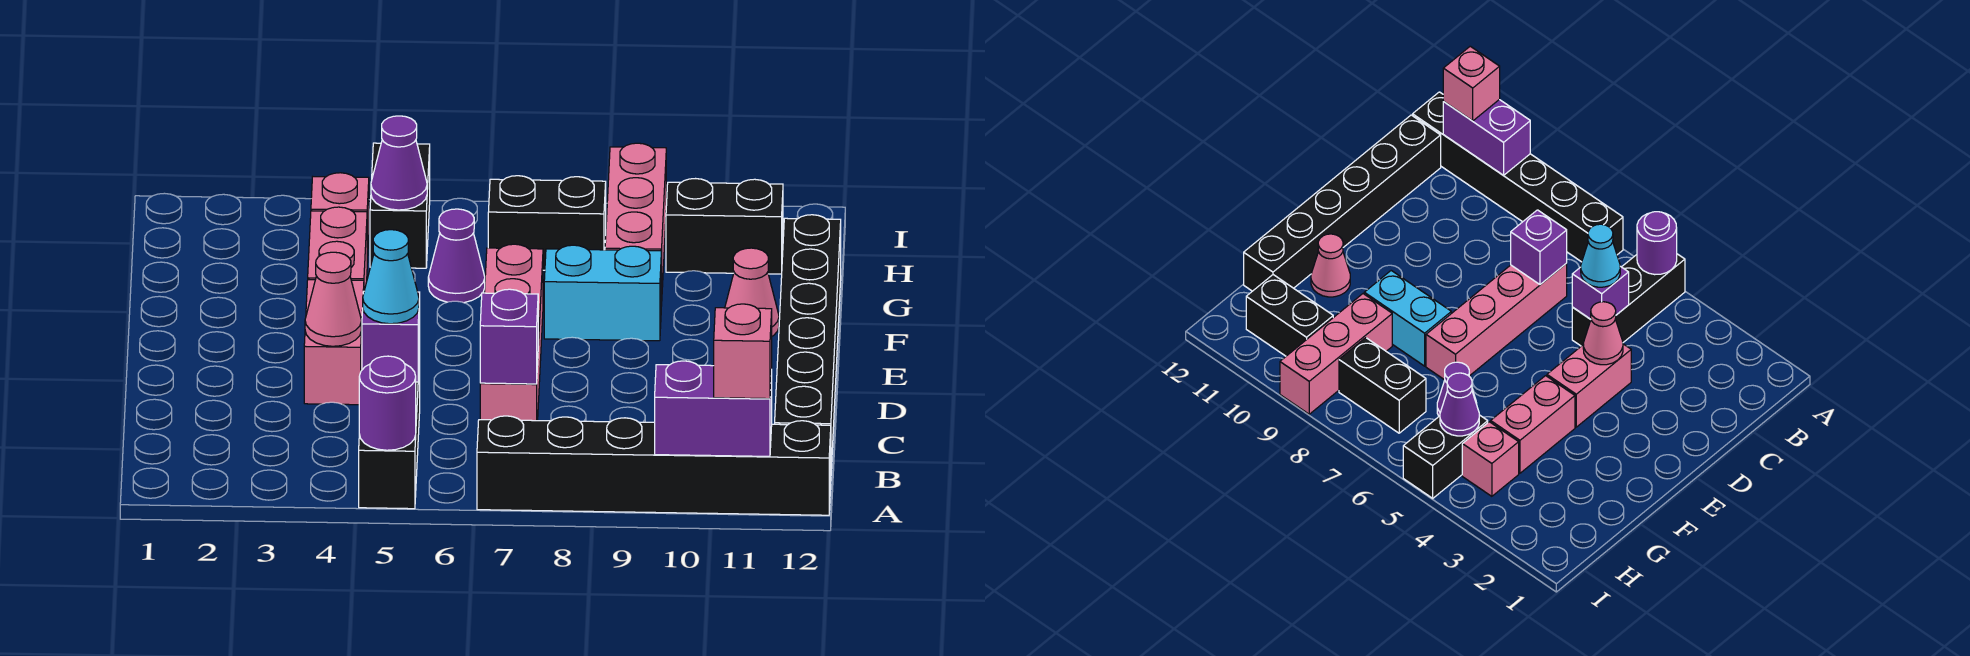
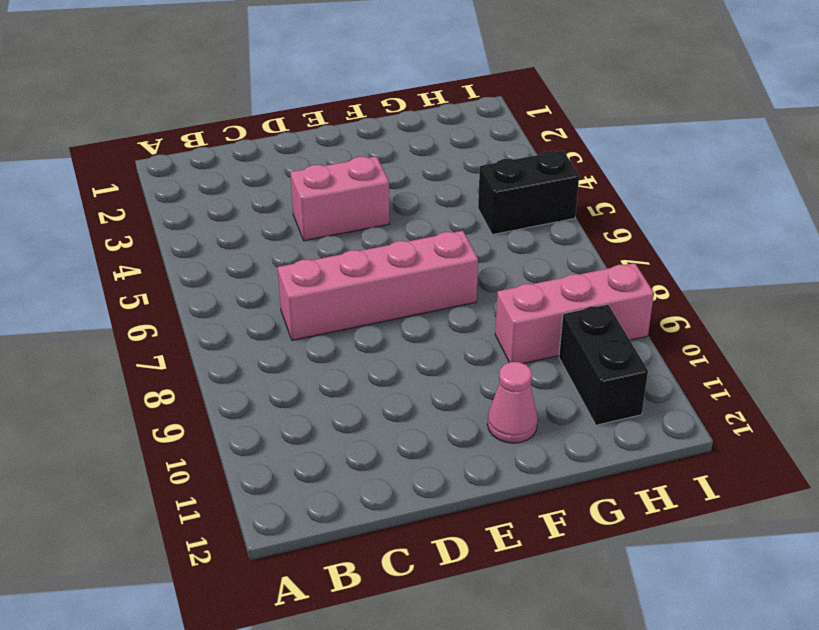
none -> black brick A5:C5 level 1
none -> black brick A7:A12 level 1
none -> black brick B12:G12 level 1

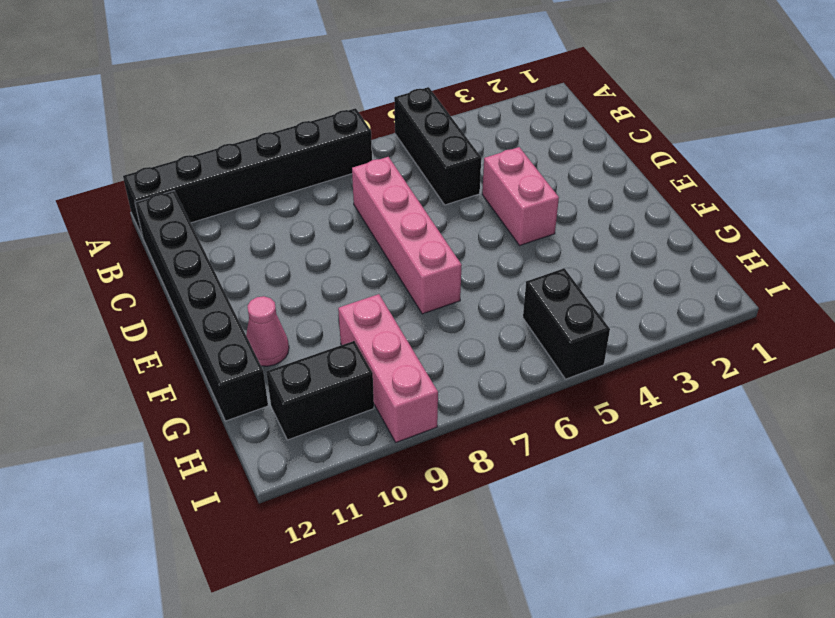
none -> pink brick F4:G4 level 1
none -> cyan brick F8:F9 level 1
none -> purple cone G6 level 1

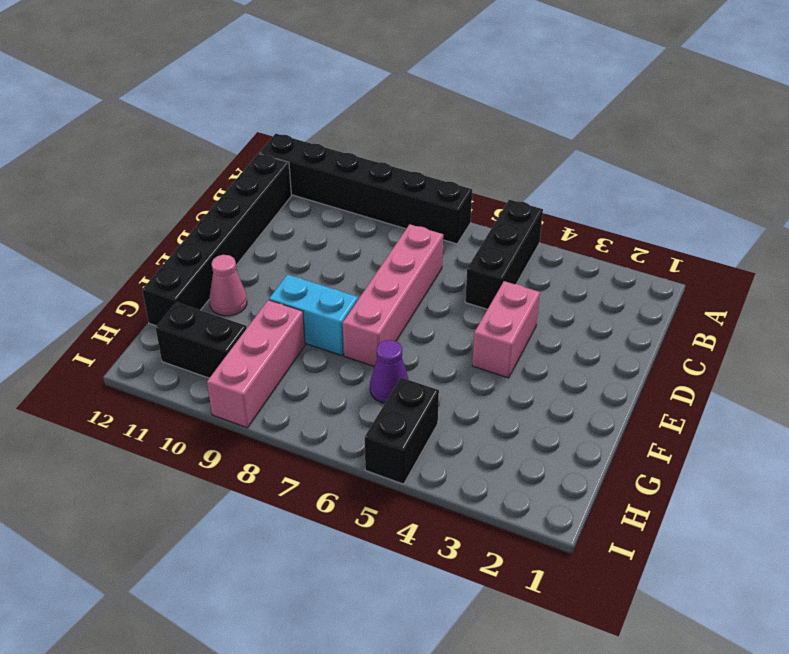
none -> pink brick F4:G4 level 1
none -> pink brick H4 level 1
none -> black brick H7:H8 level 1

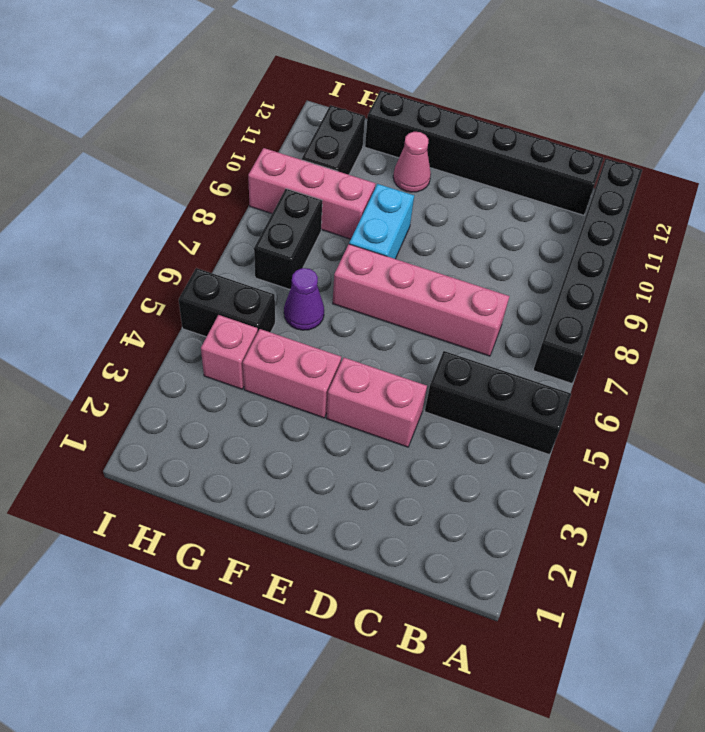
none -> purple round brick A5 level 2
none -> purple brick A10:A11 level 2
none -> purple brick C5 level 2

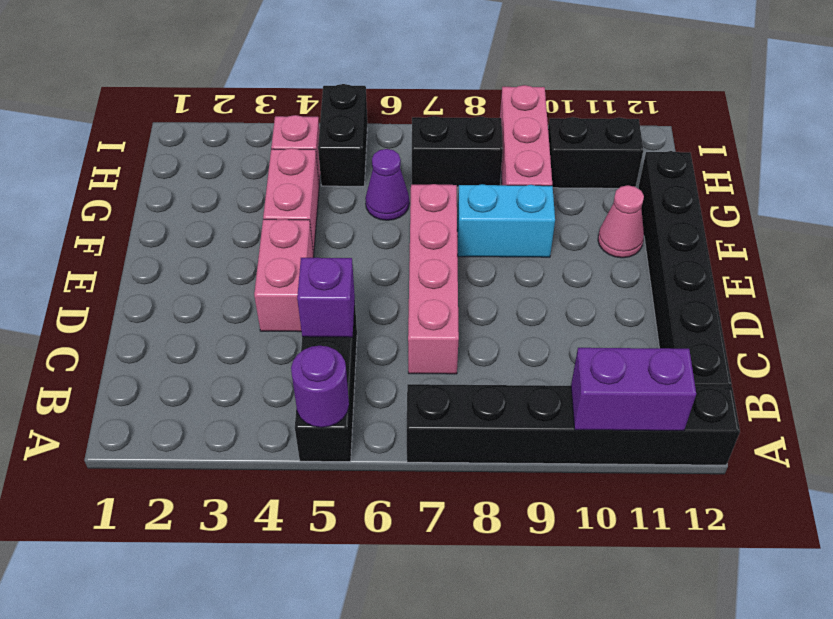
none -> purple brick C7 level 2
none -> pink cone D4 level 2
none -> purple cone H5 level 2

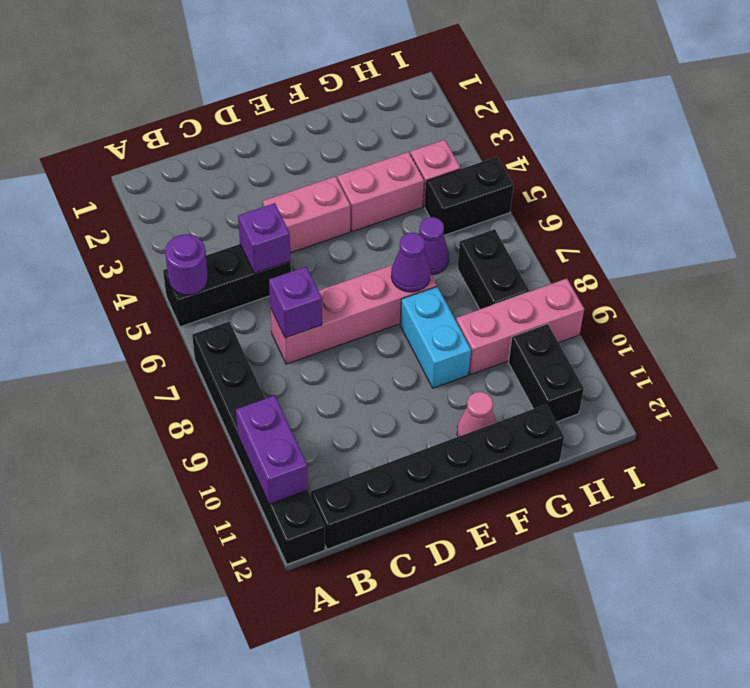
purple cone F7 level 2 -> purple cone H5 level 2
none -> pink cone D4 level 2
none -> pink brick A11 level 3
none -> cyan cone C5 level 3

